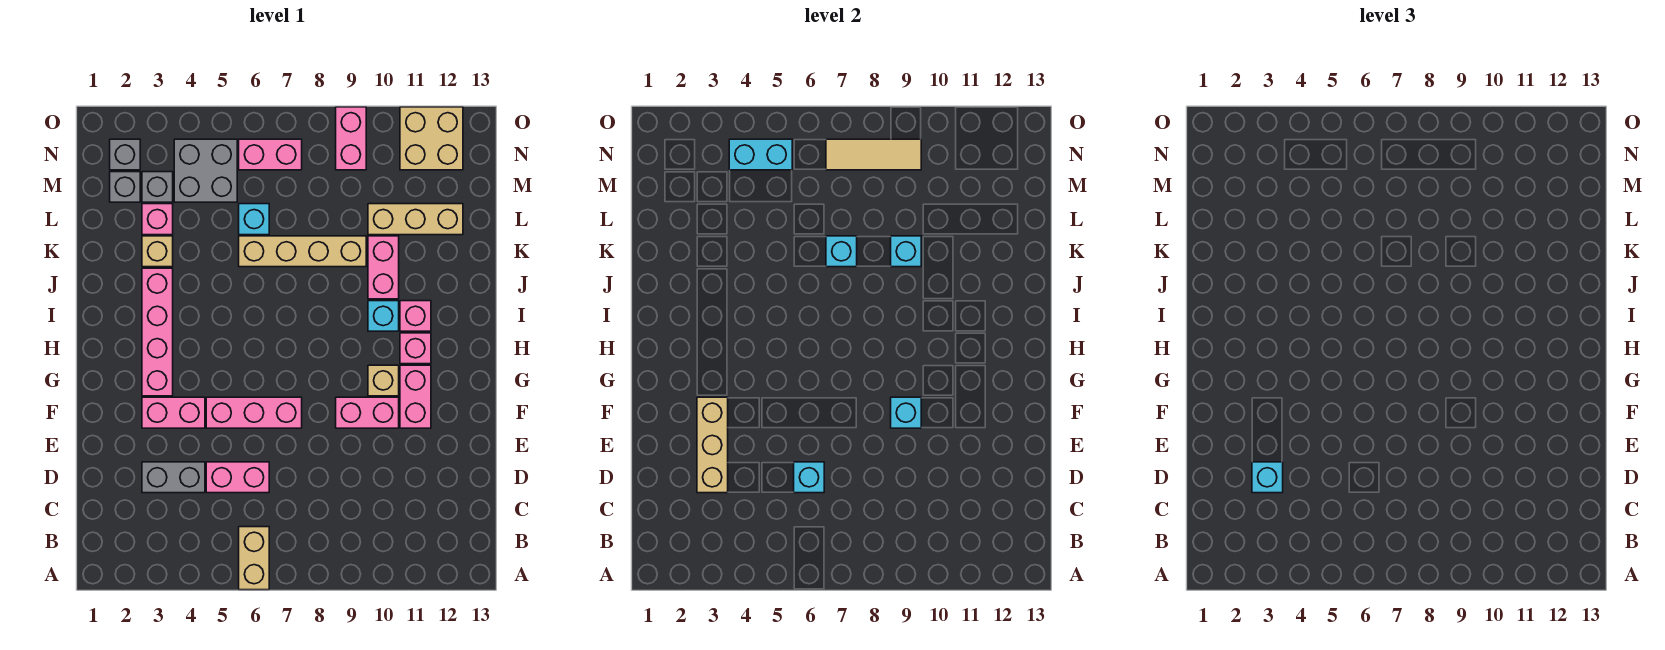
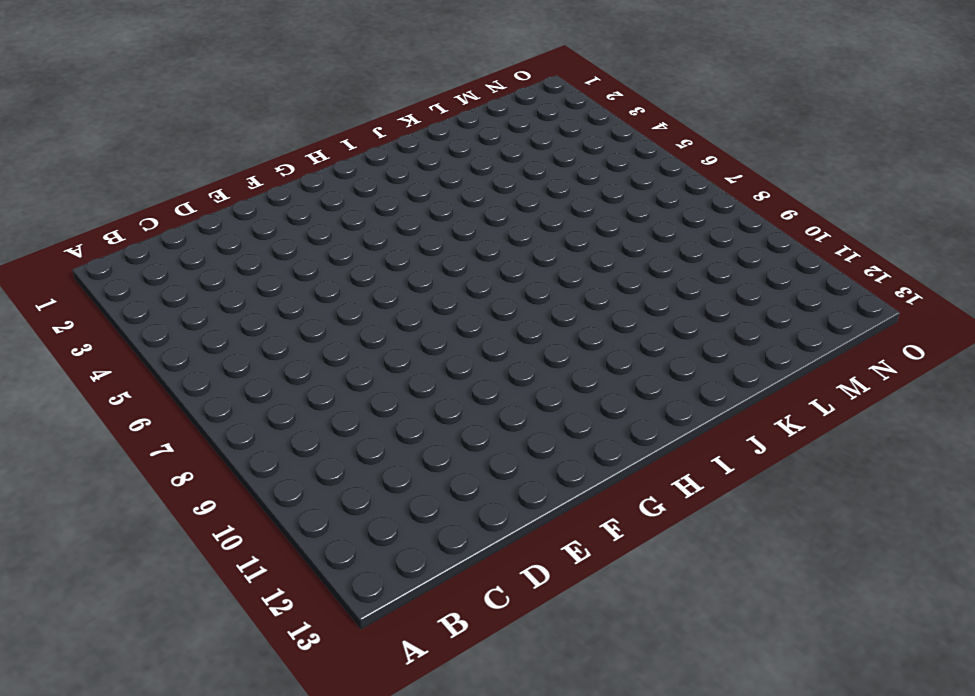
none -> tan brick A6:B6 level 1
none -> grey brick D3:D4 level 1
none -> pink brick D5:D6 level 1
none -> pink brick F3:F4 level 1

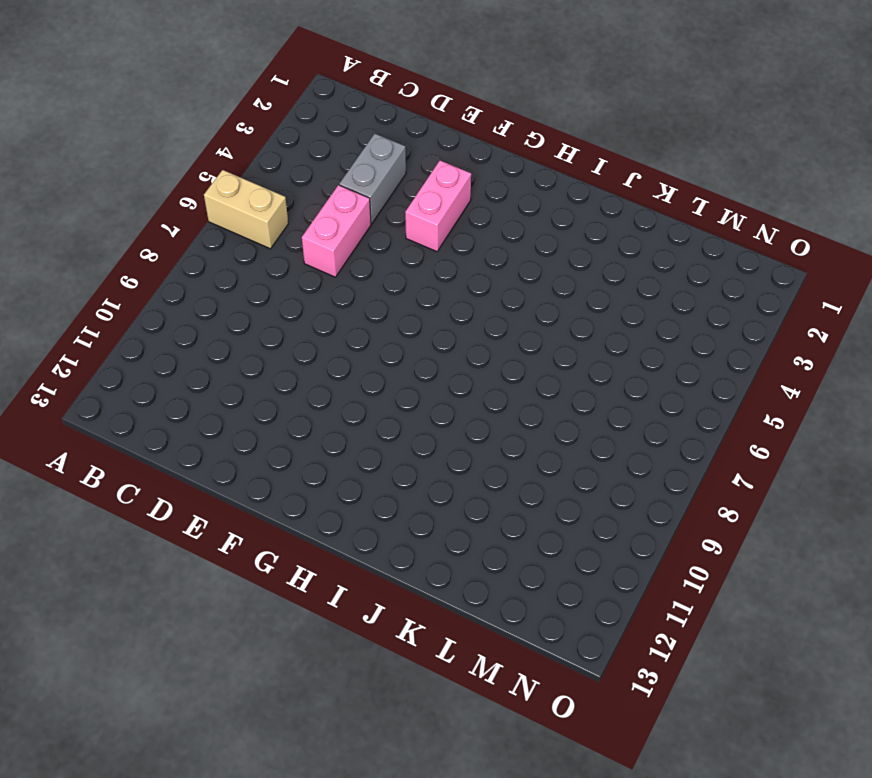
none -> pink brick F5:F7 level 1
none -> pink brick F9:F10 level 1
none -> pink brick F11:G11 level 1
none -> pink brick G3:J3 level 1

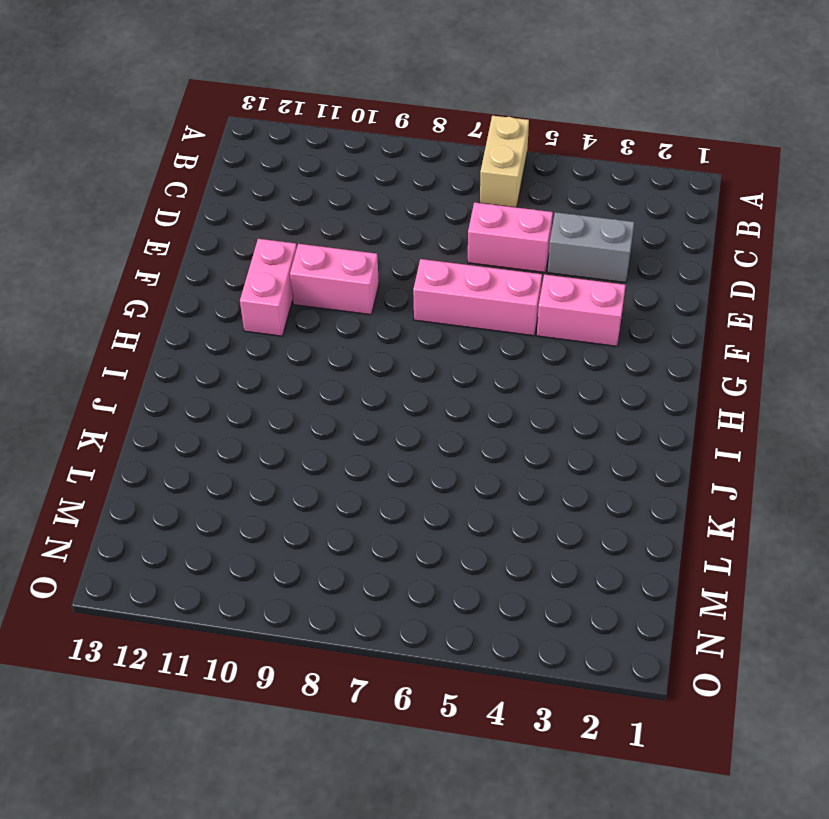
none -> pink brick G3:J3 level 1
none -> tan brick G10 level 1
none -> pink brick H11 level 1
none -> cyan brick I10 level 1

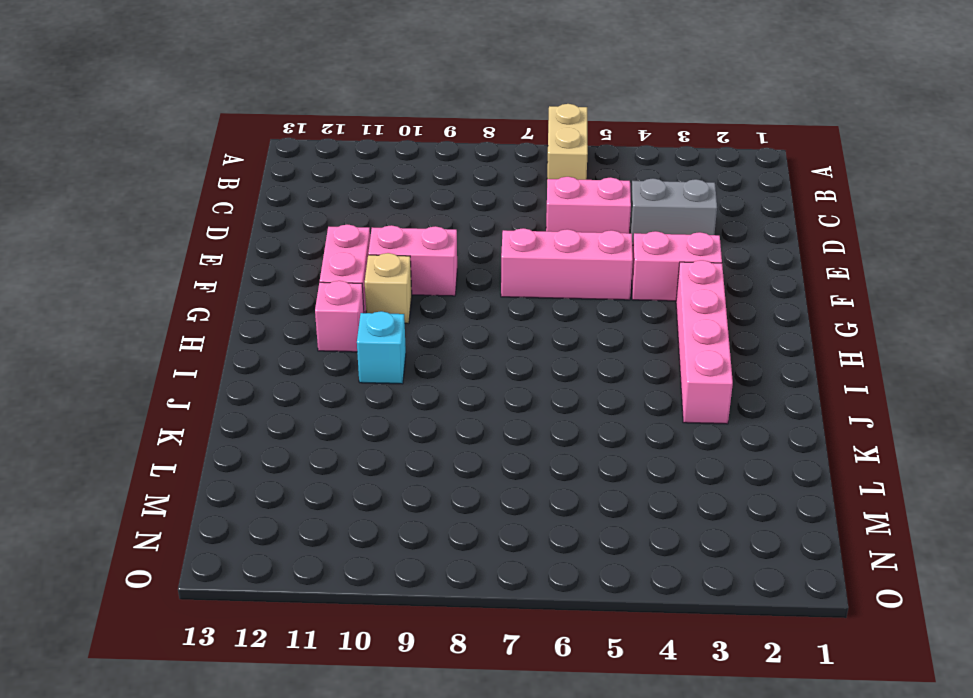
none -> pink brick I11 level 1
none -> pink brick J10:K10 level 1
none -> tan brick K3 level 1
none -> tan brick K6:K9 level 1

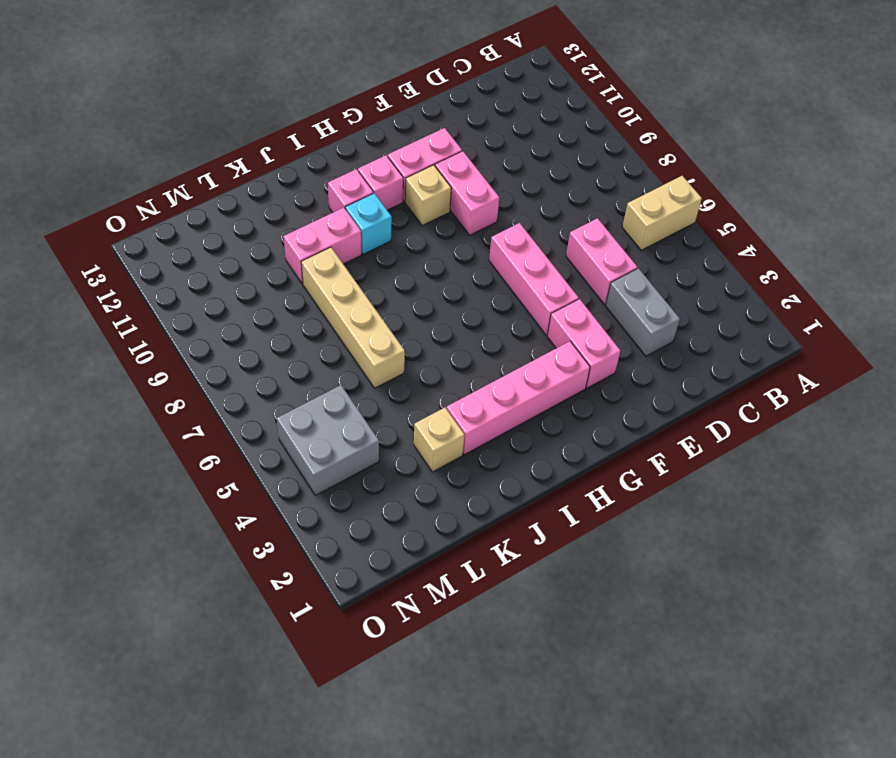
none -> pink brick L3 level 1
none -> cyan brick L6 level 1
none -> tan brick L10:L12 level 1
none -> grey brick M2 level 1

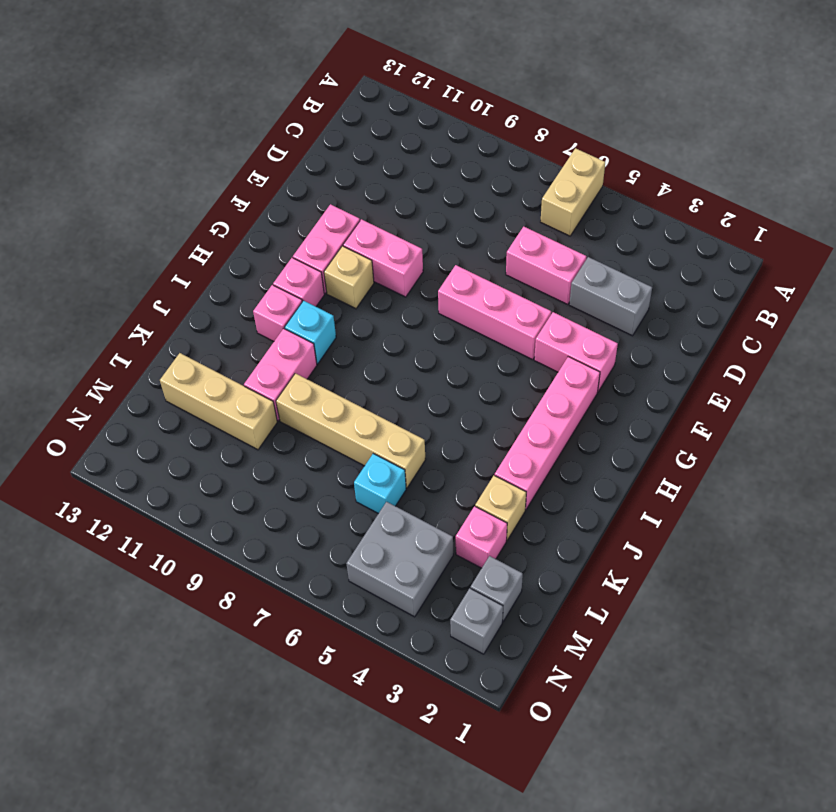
none -> grey brick M3 level 1
none -> pink brick N6:N7 level 1
none -> pink brick N9:O9 level 1
none -> tan brick N11:O12 level 1

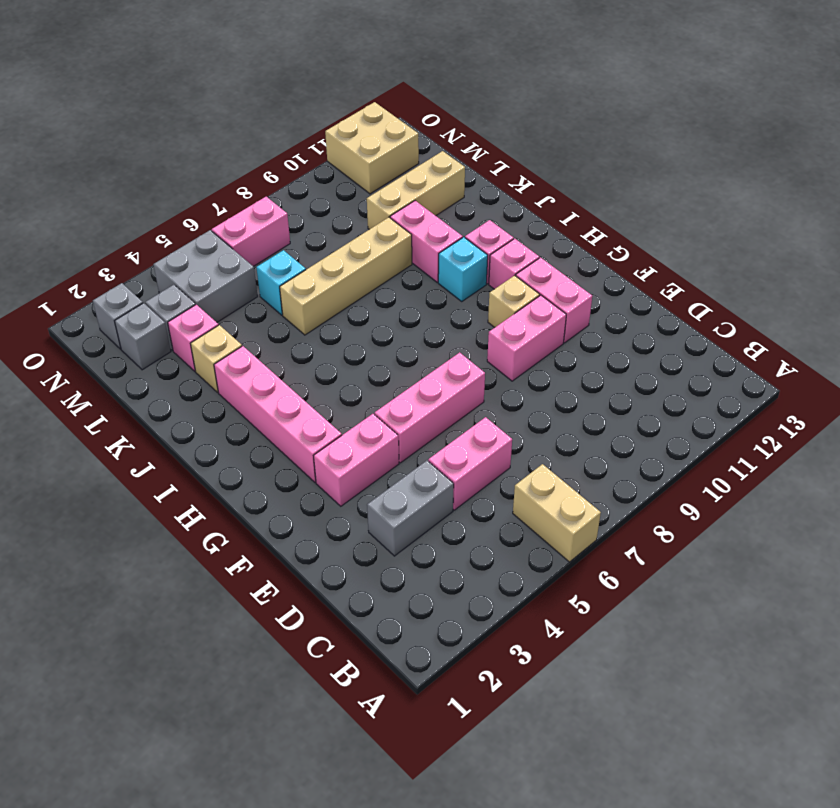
none -> pink brick N9:O9 level 1
none -> tan brick D3:F3 level 2
none -> cyan brick D6 level 2
none -> cyan brick F9 level 2

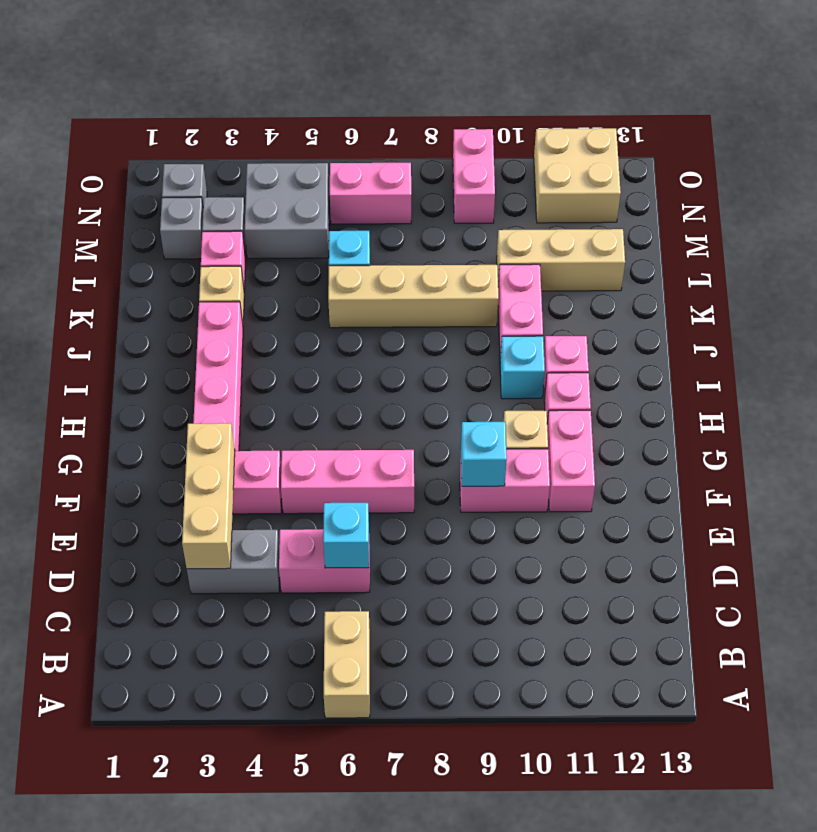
none -> cyan brick K7 level 2
none -> cyan brick K9 level 2
none -> cyan brick N4:N5 level 2
none -> tan tile N7:N9 level 2

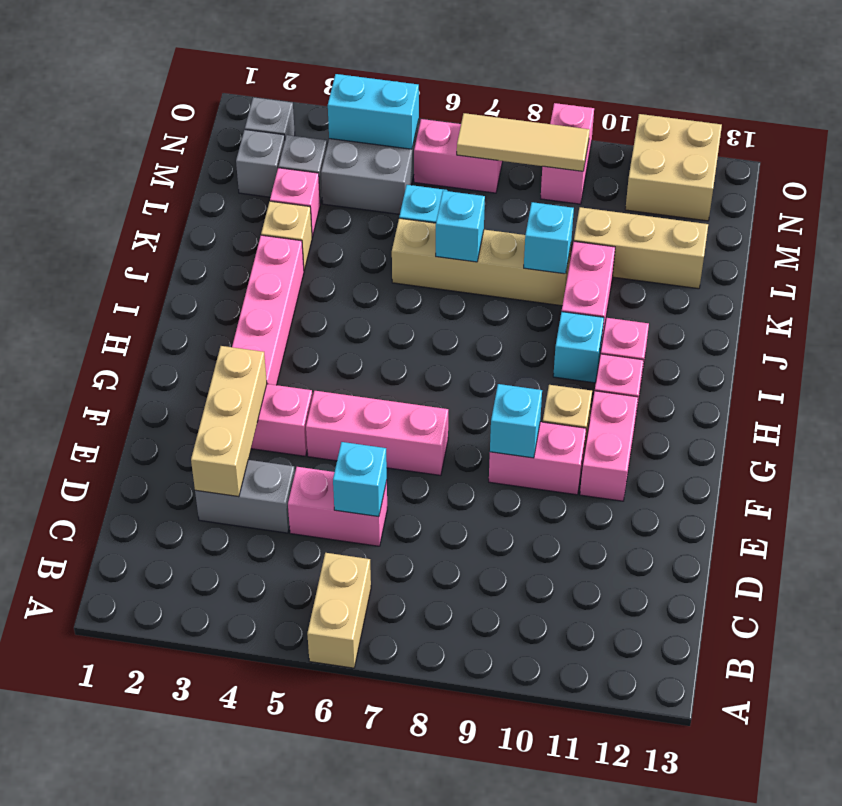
none -> cyan brick D3 level 3

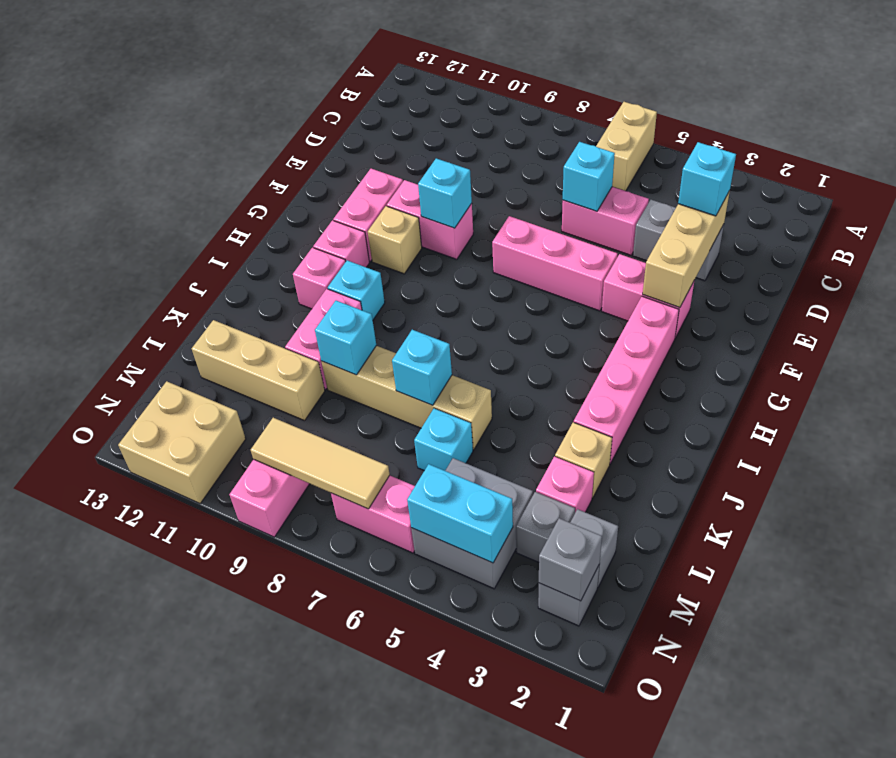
grey brick N2 level 2 -> none

